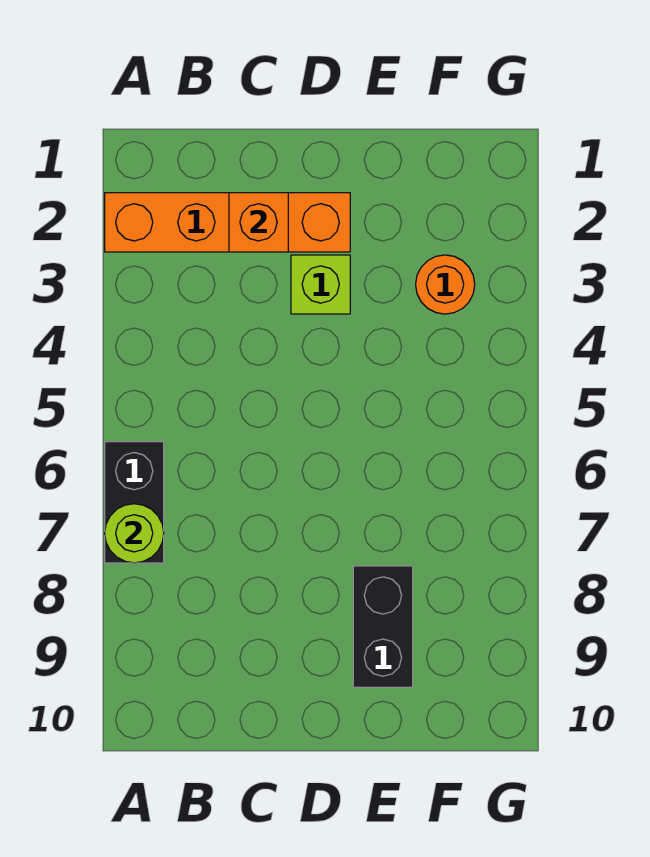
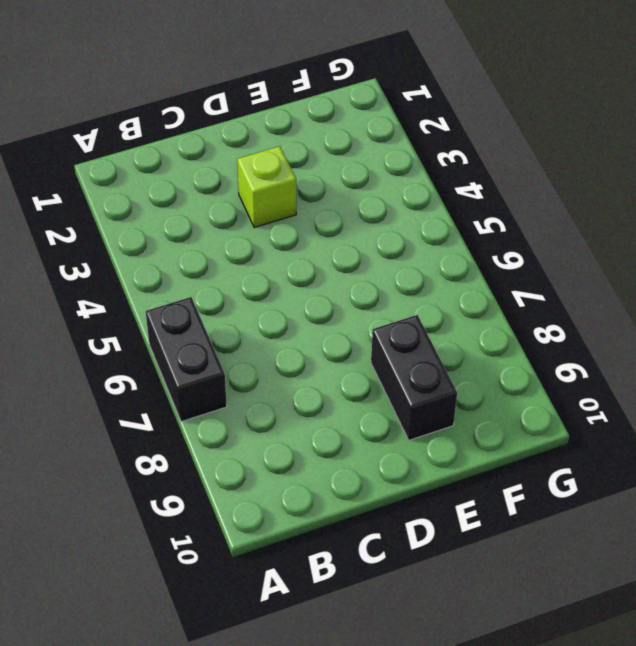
none -> orange brick A2:D2 level 1
none -> orange round brick F3 level 1

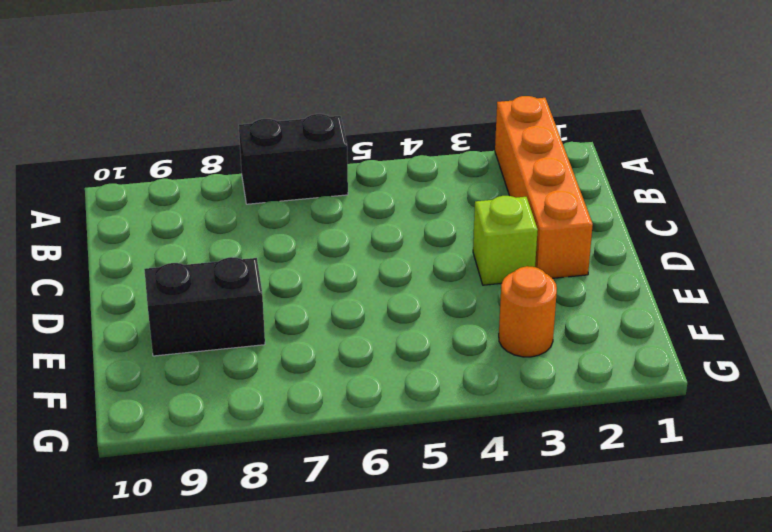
none -> lime round brick A7 level 2
none -> orange brick C2 level 2

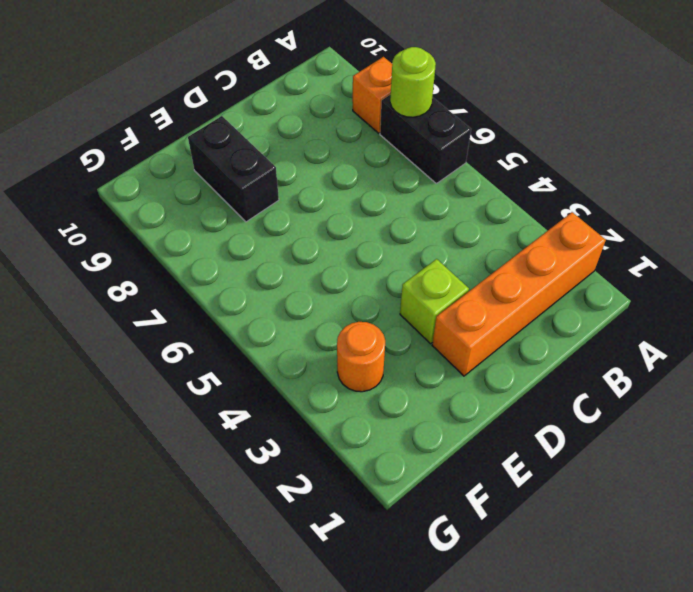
orange brick A8 level 1 -> orange brick C2 level 2

